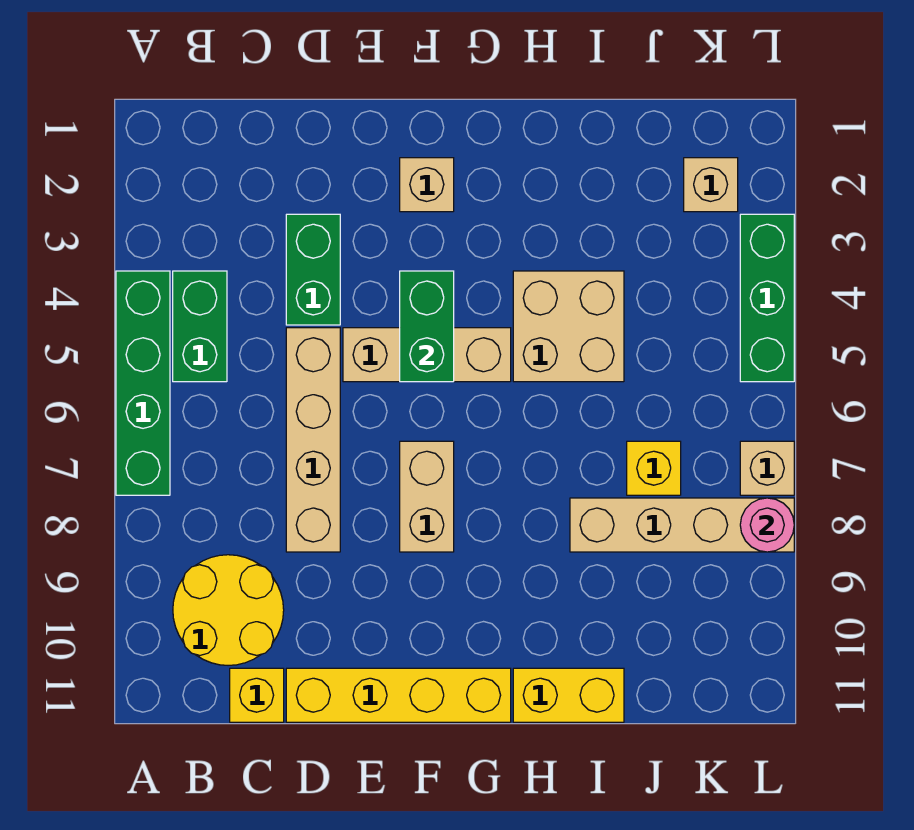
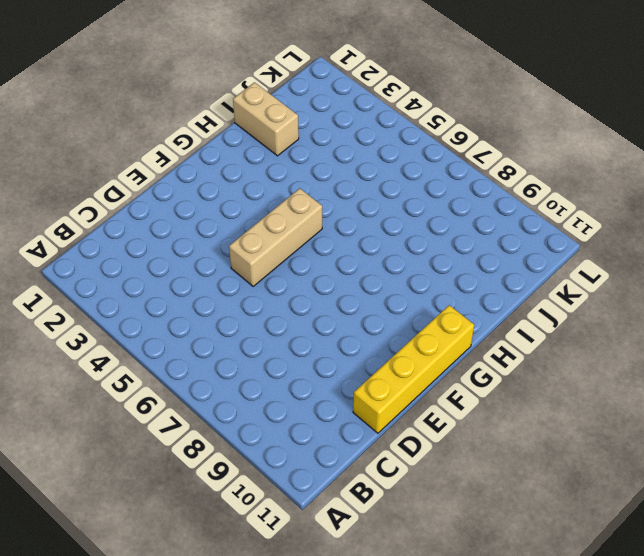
tan brick I1:I2 level 1 -> tan brick F7:F8 level 1
none -> green brick A4:A7 level 1
none -> green brick B4:B5 level 1
none -> yellow round brick B9:C10 level 1

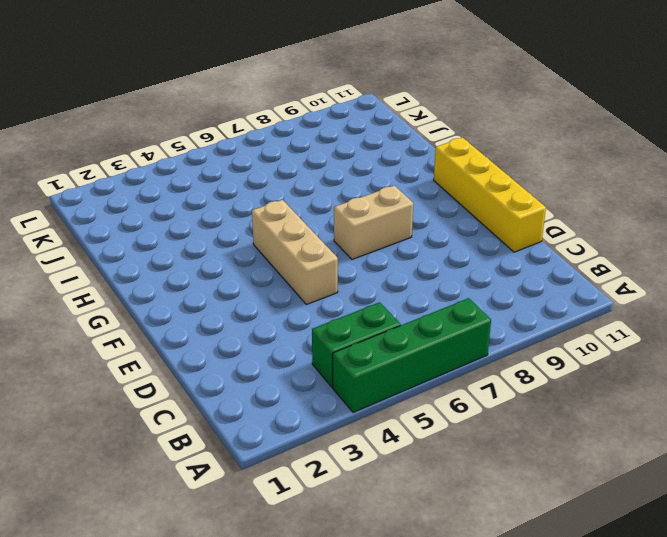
none -> yellow round brick B9:C10 level 1
none -> yellow brick C11 level 1
none -> green brick D3:D4 level 1

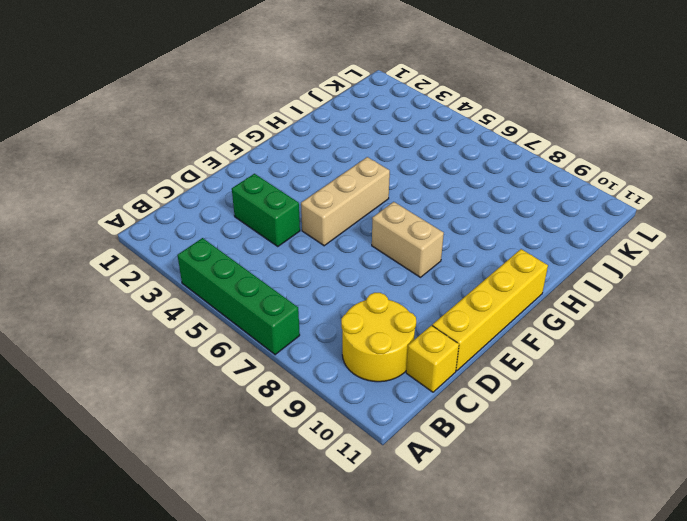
none -> green brick B4:B5 level 1
none -> tan brick D5:D8 level 1
none -> tan brick F2 level 1

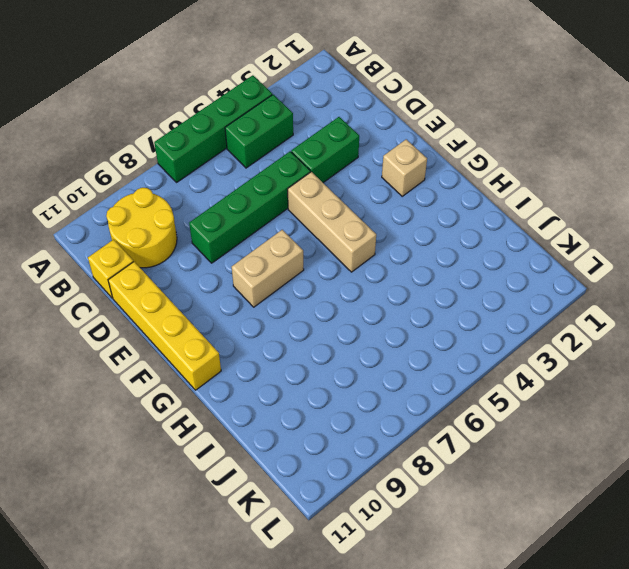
green brick D5:D8 level 1 -> tan brick D5:D8 level 1
none -> tan brick H4:I5 level 1
none -> yellow brick H11:I11 level 1
none -> tan brick I8:L8 level 1

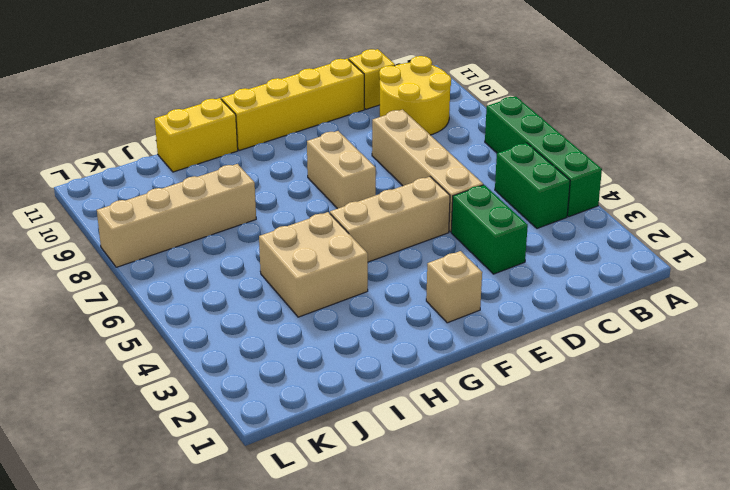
none -> yellow brick J7 level 1
none -> tan brick K2 level 1
none -> green brick L3:L5 level 1

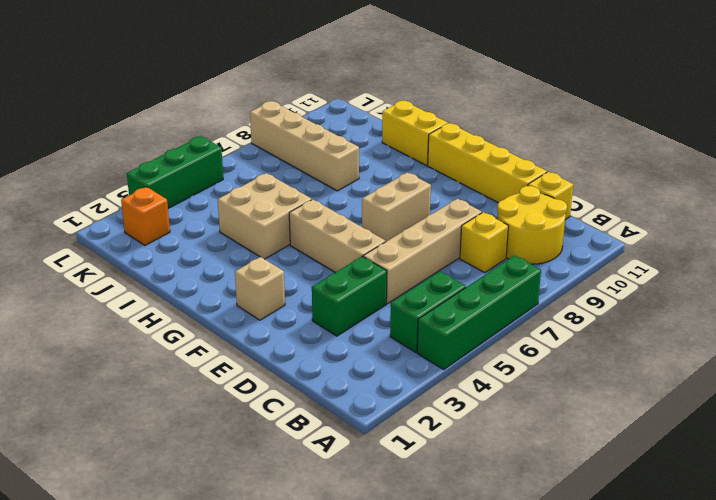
yellow brick C8 level 1 -> yellow brick J7 level 1
orange brick K2 level 1 -> tan brick K2 level 1
none -> tan brick L7 level 1
none -> green brick F4:F5 level 2
none -> pink round brick L8 level 2

